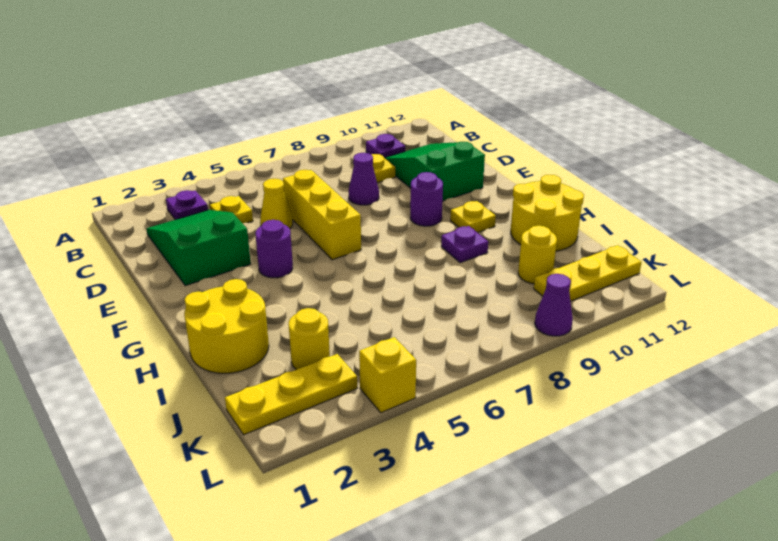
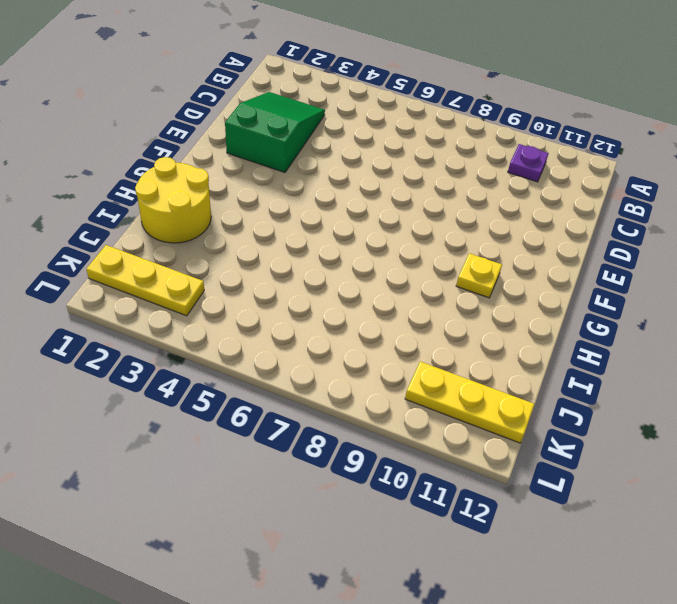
none -> purple plate B3 level 1
none -> yellow plate C4 level 1
none -> yellow plate C9 level 1

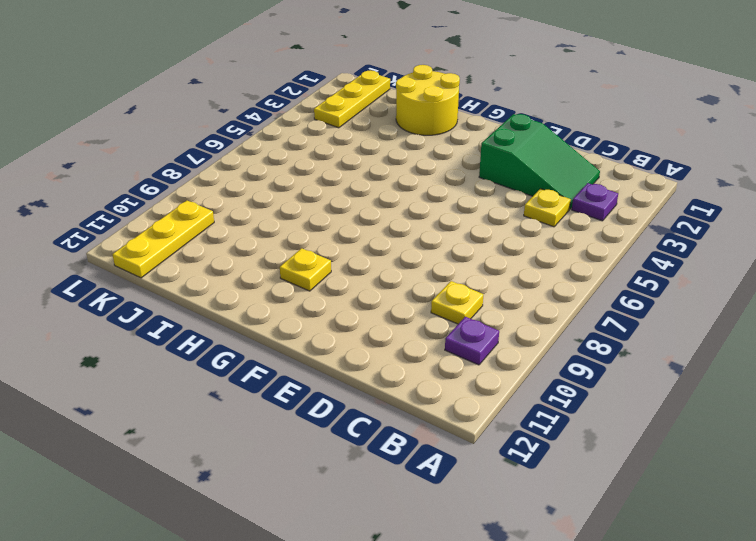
none -> green slope C10:E11 level 1 top E
none -> yellow cone D5 level 1
none -> yellow brick D6:F6 level 1

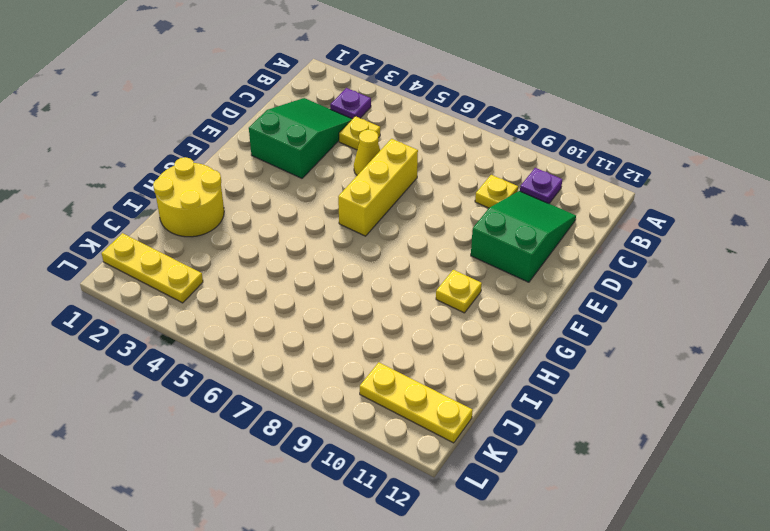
none -> purple cone D8 level 1
none -> purple round brick F4 level 1
none -> purple round brick F9 level 1

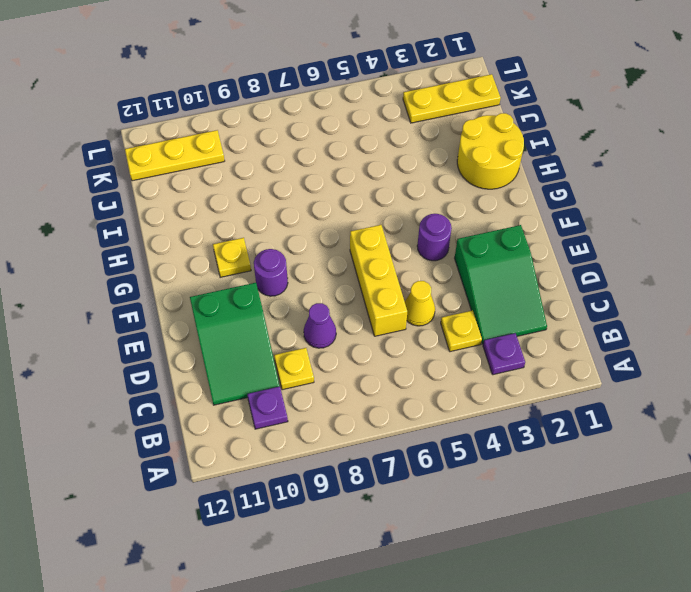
none -> purple plate H9 level 1
none -> yellow round brick H11:I12 level 1
none -> yellow round brick J3 level 1

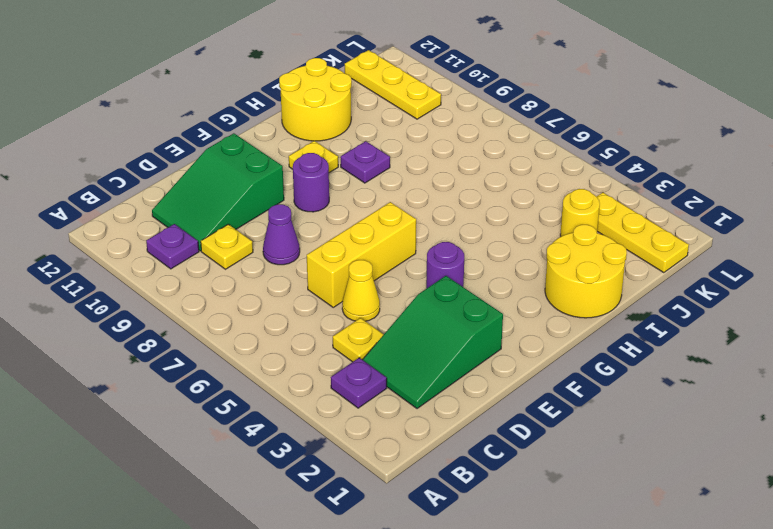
none -> yellow round brick J10 level 1
none -> yellow brick L4 level 1
none -> purple cone L9 level 1

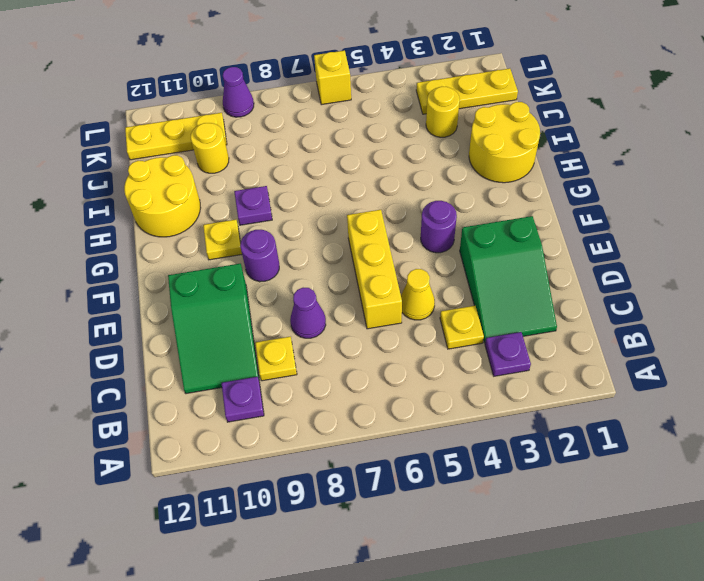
yellow brick L6 level 1 -> yellow brick L4 level 1

